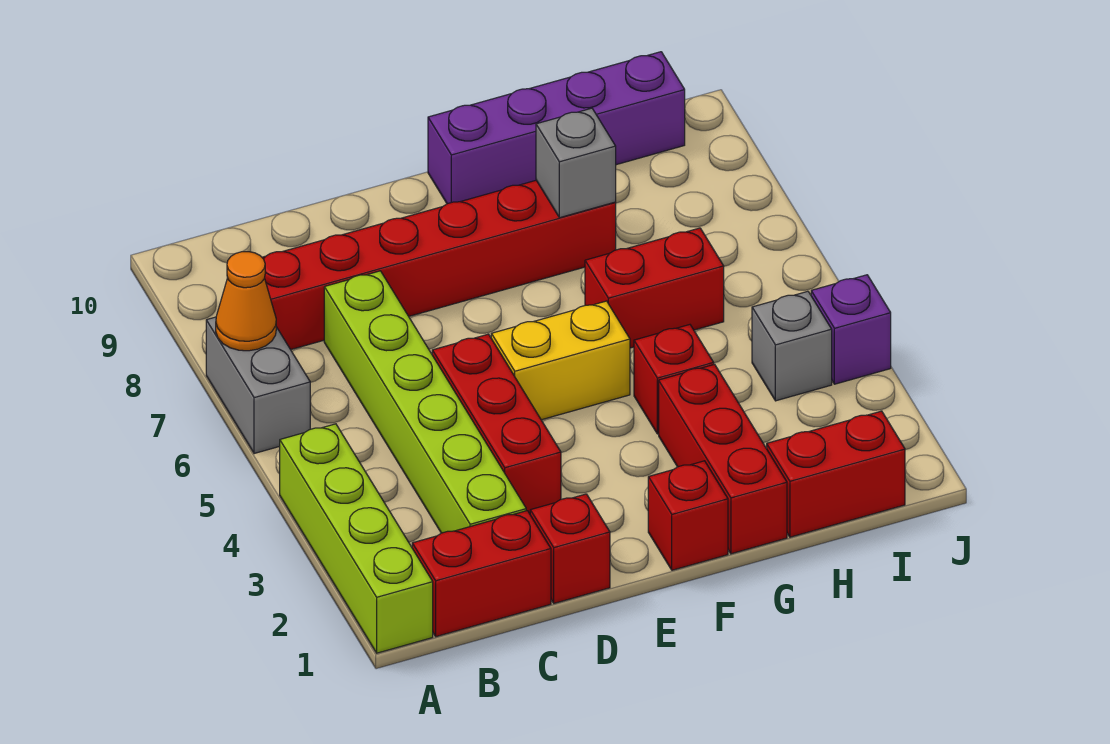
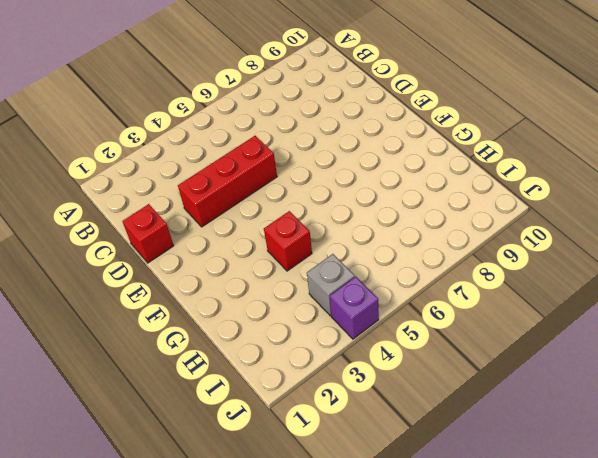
none -> lime brick A1:A4 level 1
none -> grey brick A6:A7 level 1
none -> red brick B1:C1 level 1

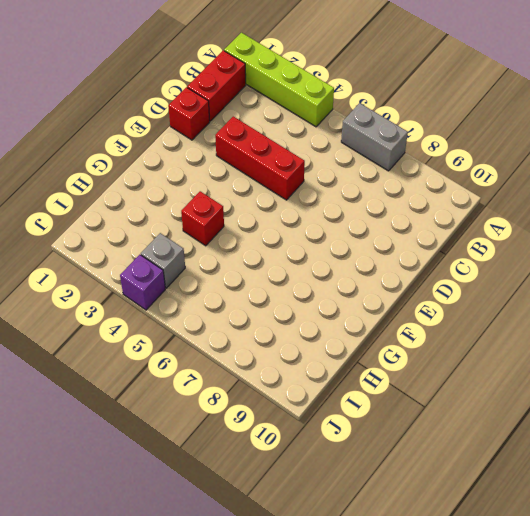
none -> red brick B8:G8 level 1
none -> lime brick C2:C7 level 1
none -> yellow brick E5:F5 level 1

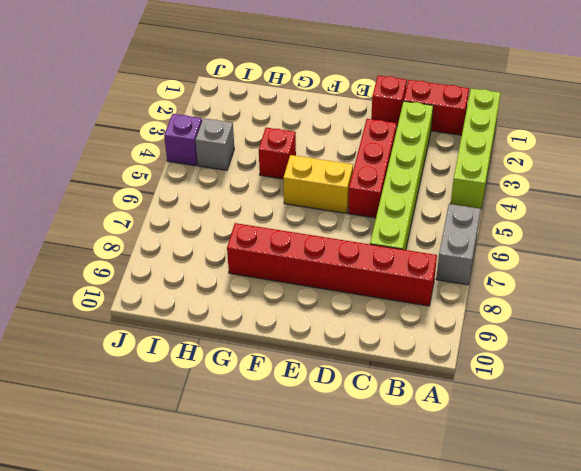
none -> red brick F1 level 1
none -> purple brick F10:I10 level 1
none -> red brick G1:G3 level 1

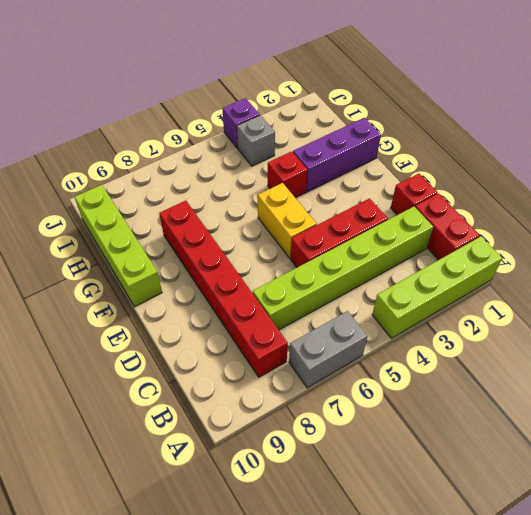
lime brick F10:I10 level 1 -> purple brick F10:I10 level 1
purple brick G1:G3 level 1 -> red brick G1:G3 level 1
none -> red brick F1 level 1
none -> red brick G6:H6 level 1
none -> red brick H1:I1 level 1

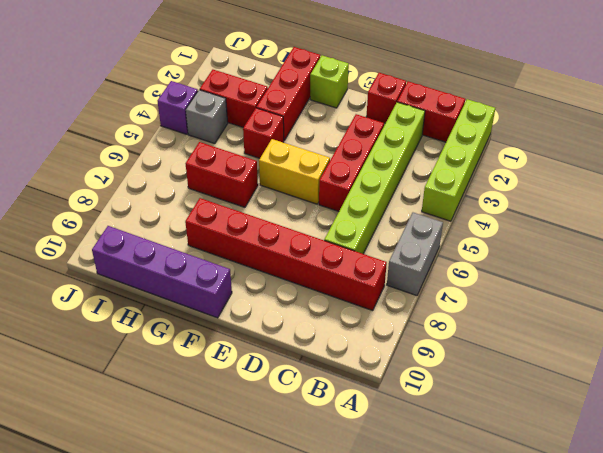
lime brick F1 level 1 -> red brick F1 level 1
red brick H3:I3 level 1 -> red brick H1:I1 level 1
none -> orange cone A7 level 2
none -> grey brick G8 level 2

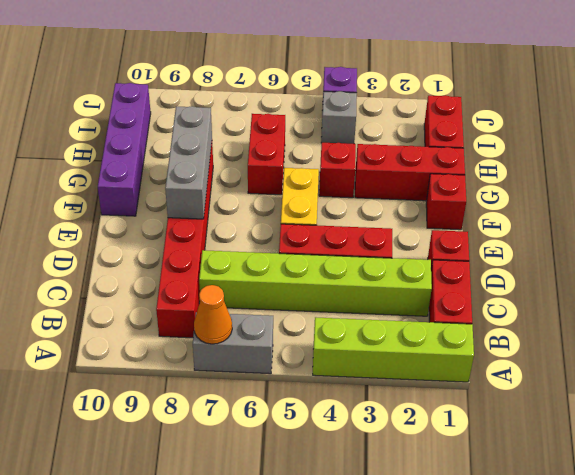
grey brick E8:G8 level 2 -> grey brick G8 level 2

